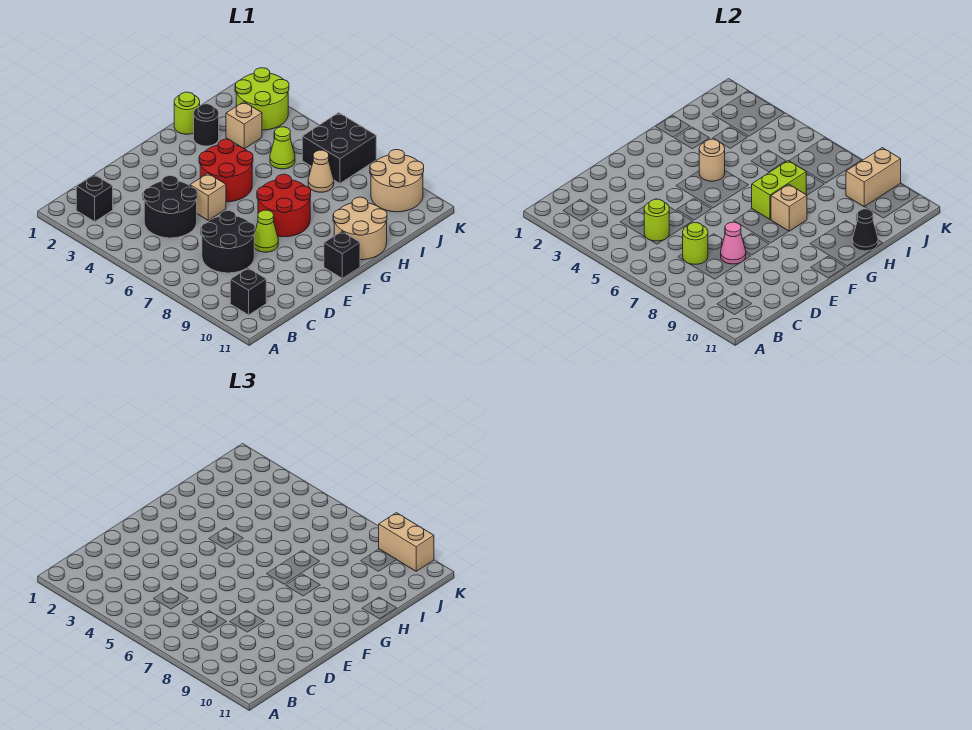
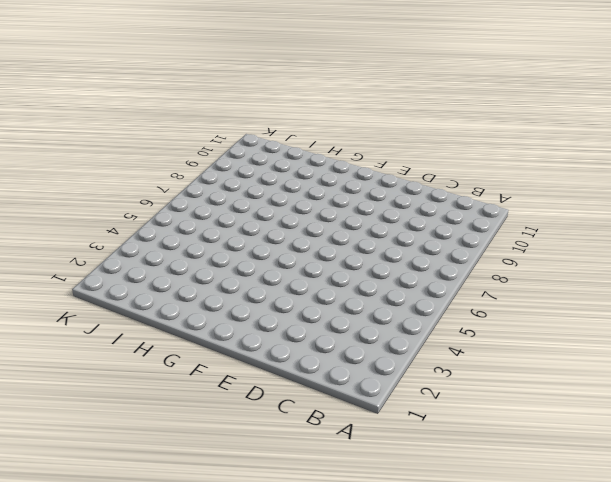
none -> black brick B2 level 1
none -> black brick B10 level 1
none -> black round brick C4:D5 level 1

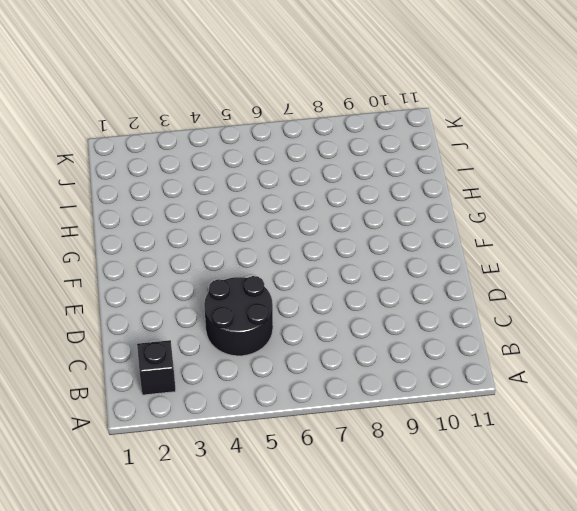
none -> black brick B10 level 1
none -> black round brick C7:D8 level 1
none -> tan brick E5 level 1

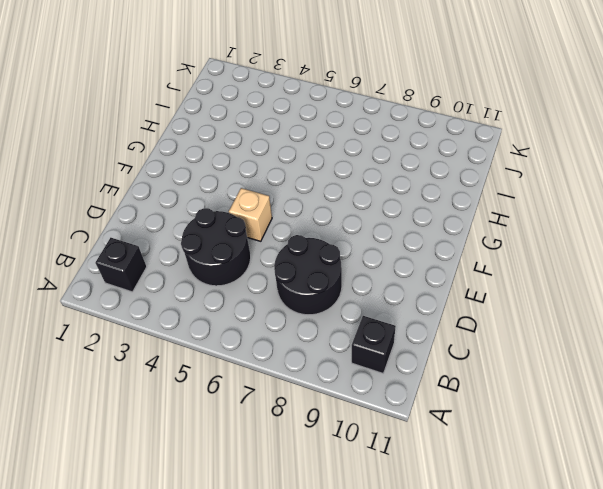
none -> lime cone E8 level 1
none -> red round brick F4:G5 level 1
none -> red round brick F7:G8 level 1

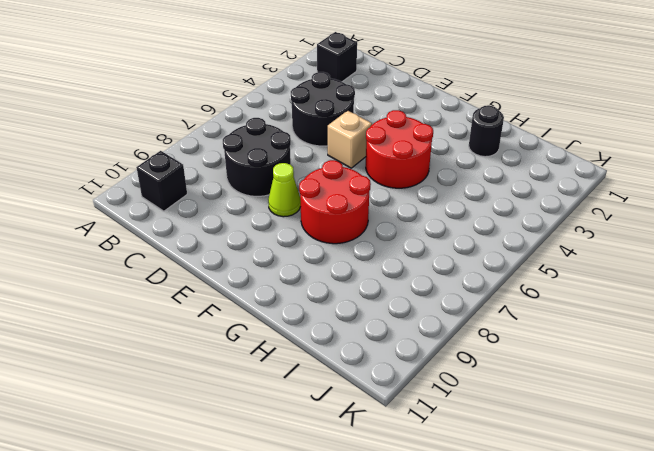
none -> black brick F11 level 1
none -> tan round brick G10:H11 level 1
none -> lime round brick H1 level 1

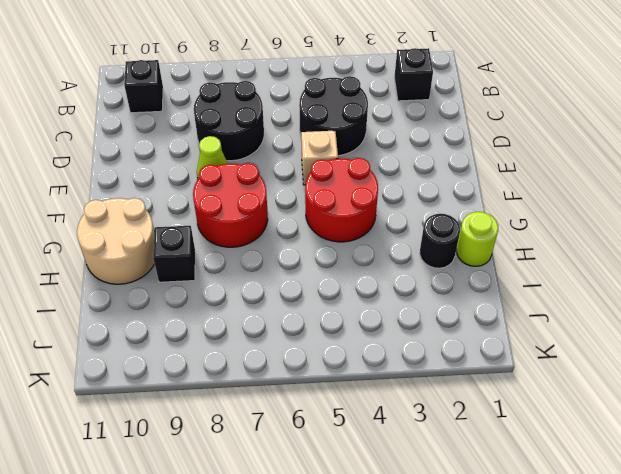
black brick H9 level 1 -> black brick F11 level 1
none -> tan brick I3 level 1
none -> lime cone I5 level 1
none -> tan cone I7 level 1

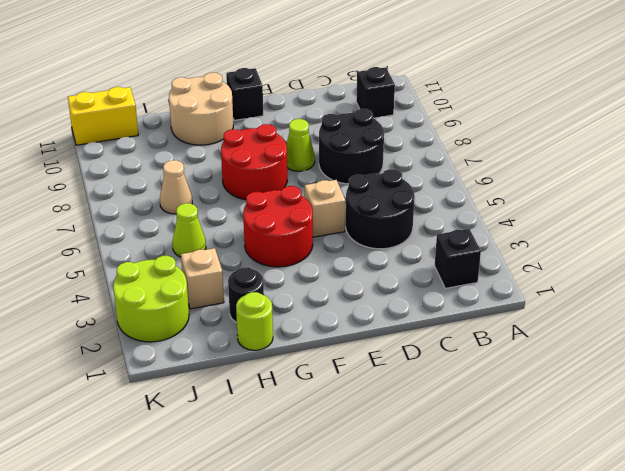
yellow brick J11:K11 level 1 -> none
none -> black brick J6:K7 level 1
none -> tan round brick J9:K10 level 1
none -> lime round brick C5 level 2

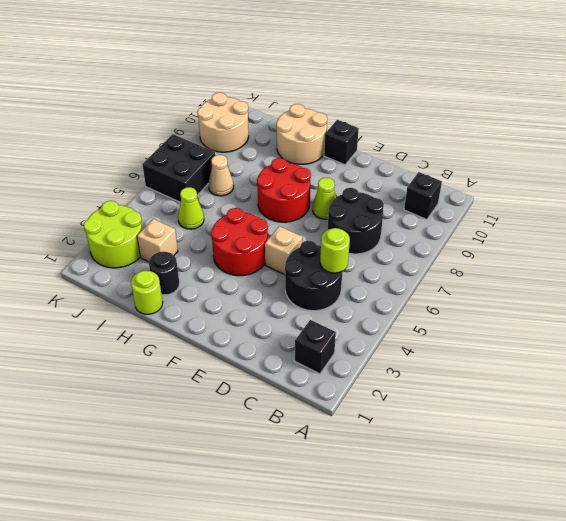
none -> lime round brick C7 level 2
none -> pink cone D8 level 2
none -> tan round brick G4 level 2

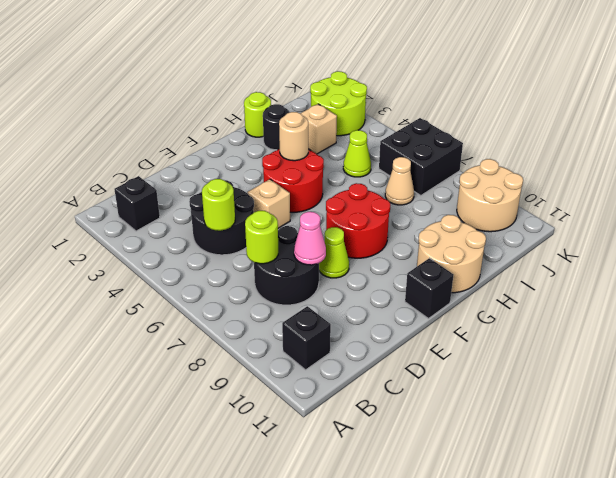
none -> lime brick G7:H7 level 2
none -> tan brick G8 level 2
none -> black cone H11 level 2

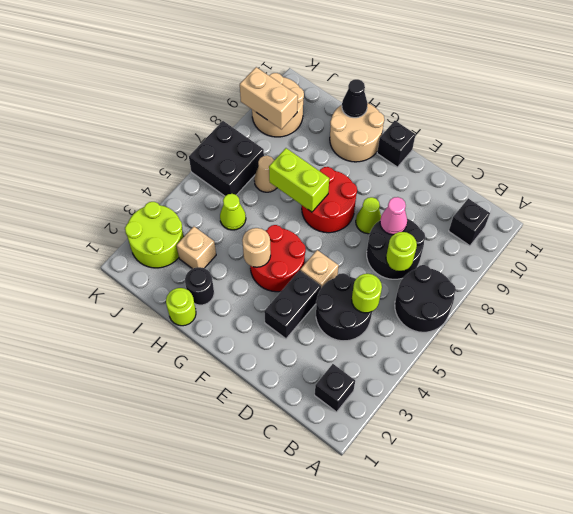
black round brick A6:B7 level 1 -> none
black brick E3:E4 level 1 -> none
none -> tan brick G8 level 2
none -> tan brick K9:K10 level 3

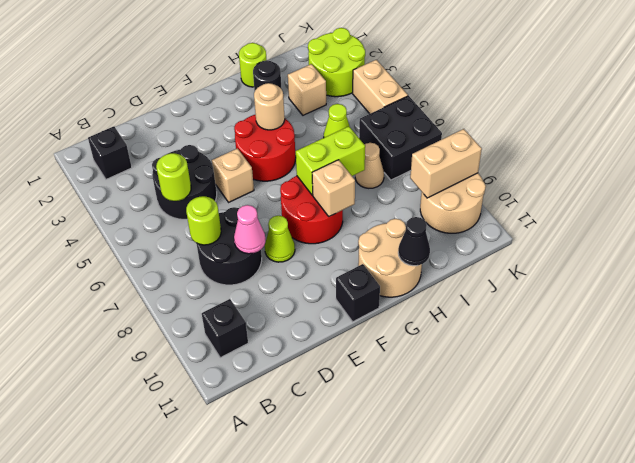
tan brick K4:K5 level 1 -> tan brick K9:K10 level 3

